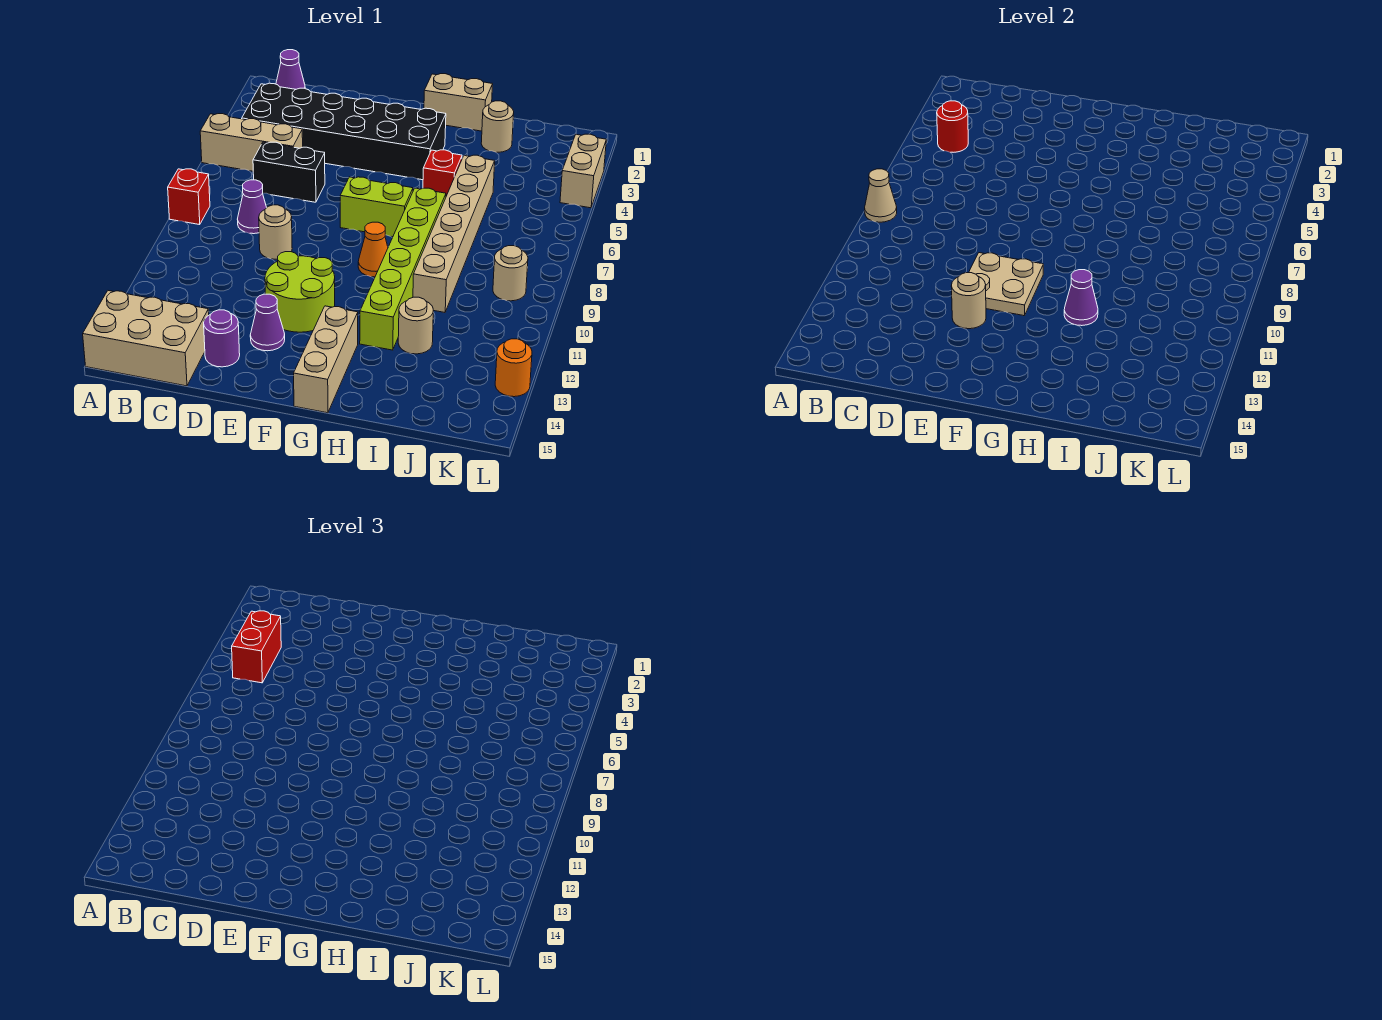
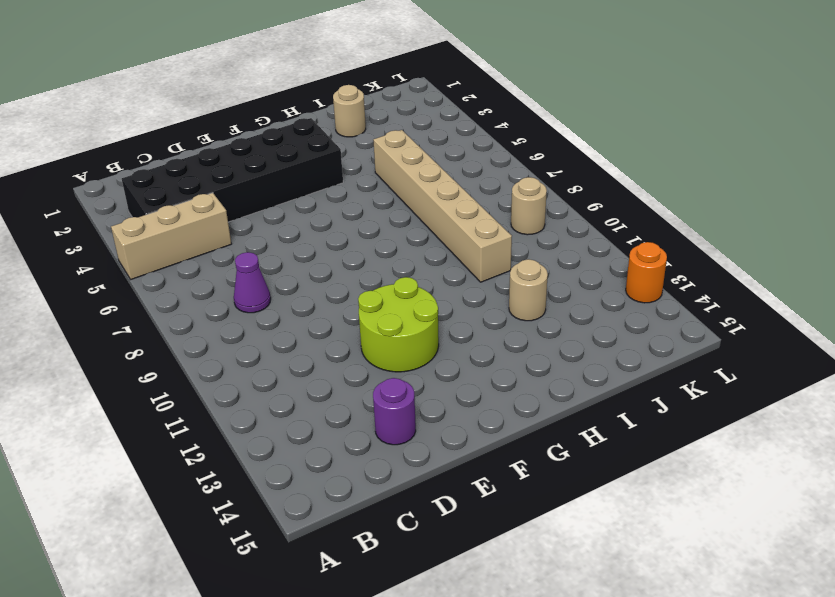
none -> red brick A8 level 1
none -> tan brick A14:C15 level 1
none -> purple cone B1 level 1

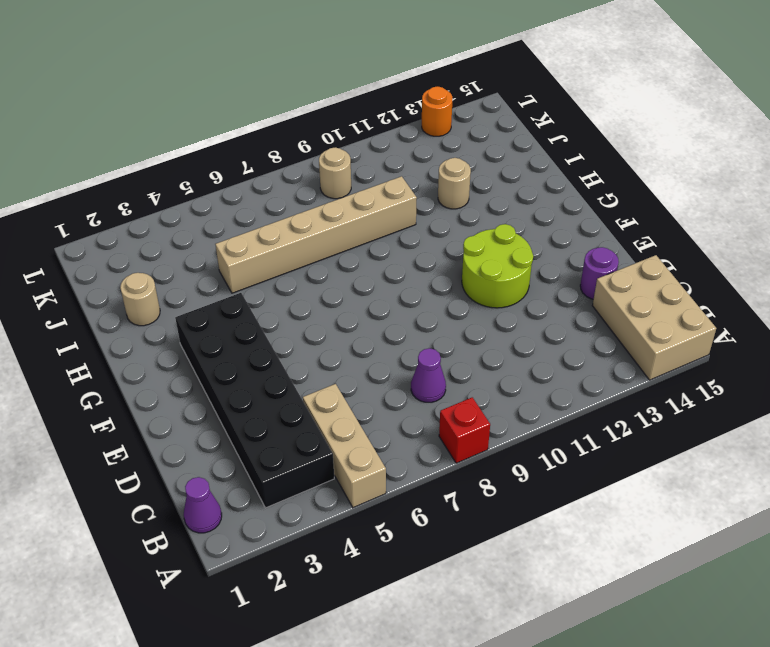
none -> black brick C6:D6 level 1
none -> tan round brick D9 level 1
none -> purple cone E13 level 1

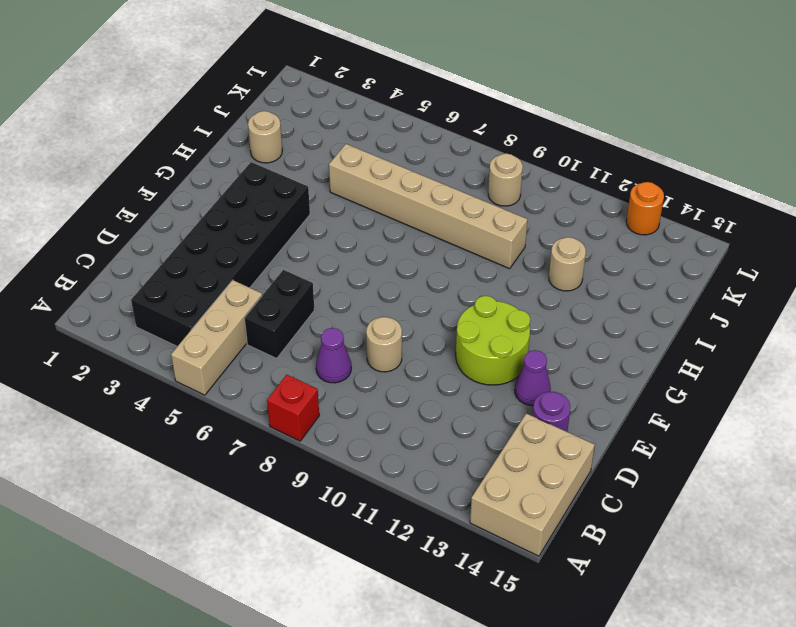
none -> purple cone B1 level 1
none -> lime brick F7:G7 level 1
none -> tan brick G1:H1 level 1

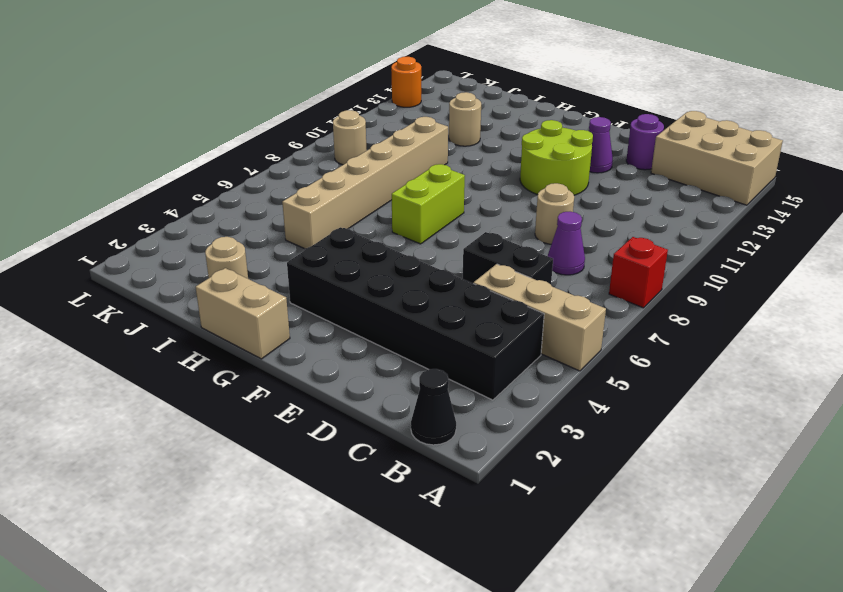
black cone B1 level 1 -> purple cone B1 level 1
lime brick G7:G8 level 1 -> lime brick F7:G7 level 1
none -> orange cone G9 level 1
none -> tan brick G13:G15 level 1
none -> red brick H5 level 1

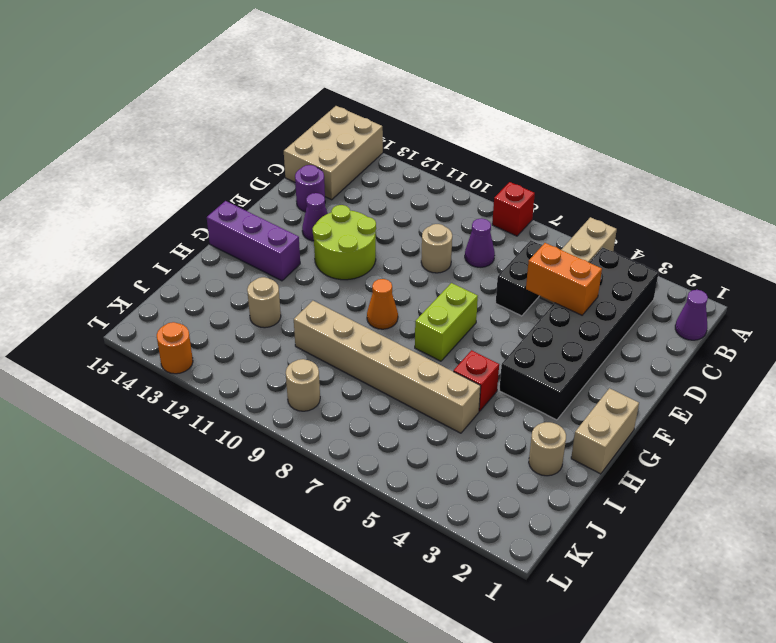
orange brick D4:D5 level 2 -> none
purple brick G13:G15 level 1 -> tan brick G13:G15 level 1
none -> lime brick H7:H12 level 1
none -> tan brick L3:L4 level 1
none -> tan cone A8 level 2

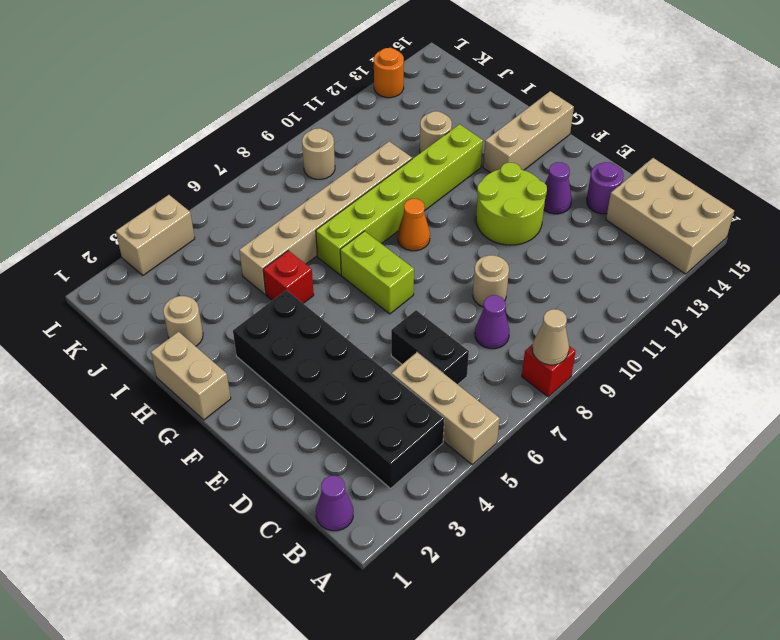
none -> red round brick B4 level 2
none -> tan plate E10:F11 level 2
none -> tan round brick E12 level 2

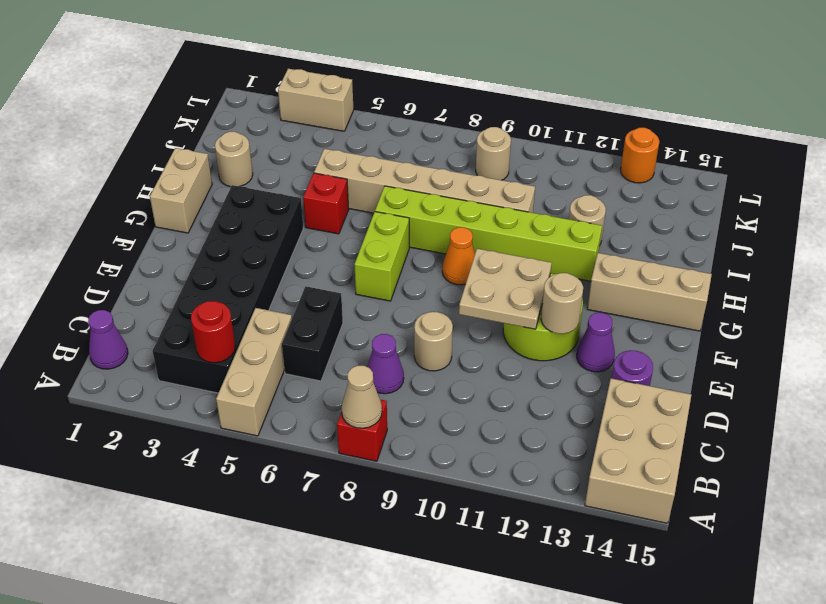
none -> purple cone H11 level 2
none -> red brick B4:B5 level 3

